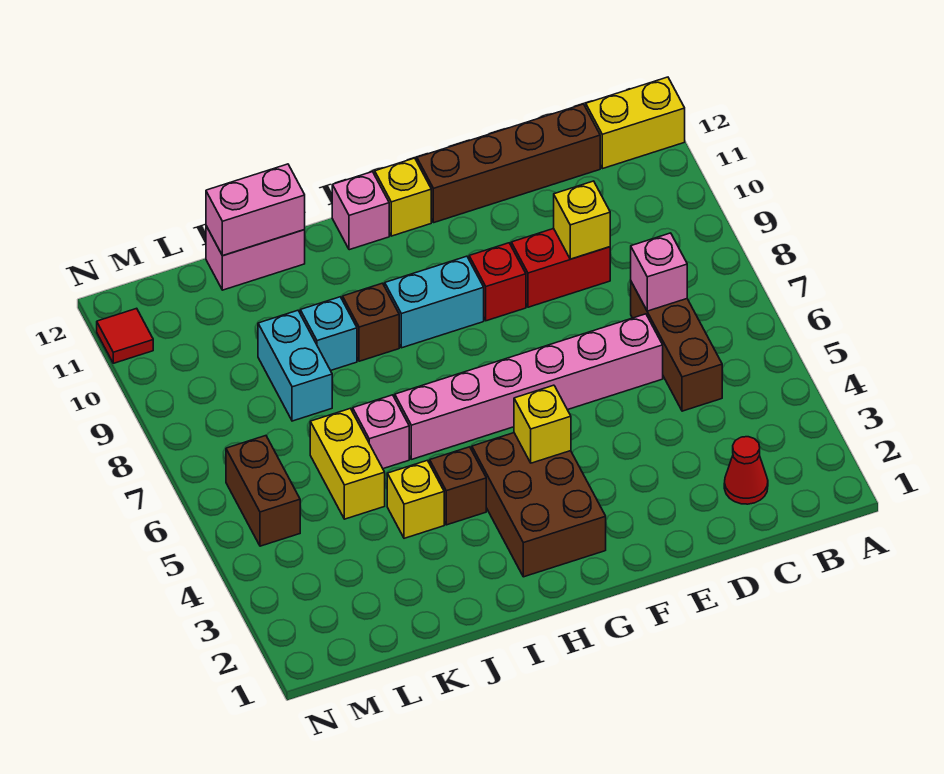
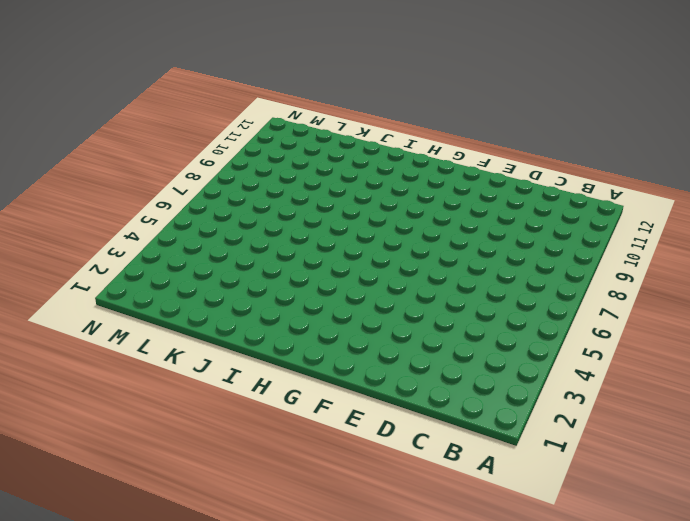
none -> yellow brick A12:B12 level 1
none -> red cone C2 level 1
none -> brown brick C5:C7 level 1

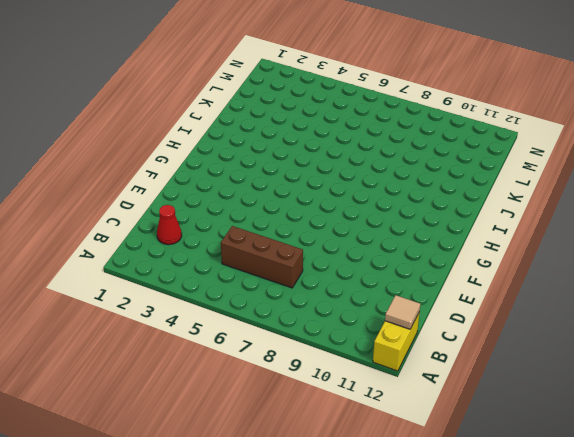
tan tile B12 level 2 -> none
none -> brown brick C12:F12 level 1
none -> pink brick D6:I6 level 1
none -> red brick D9:E9 level 1

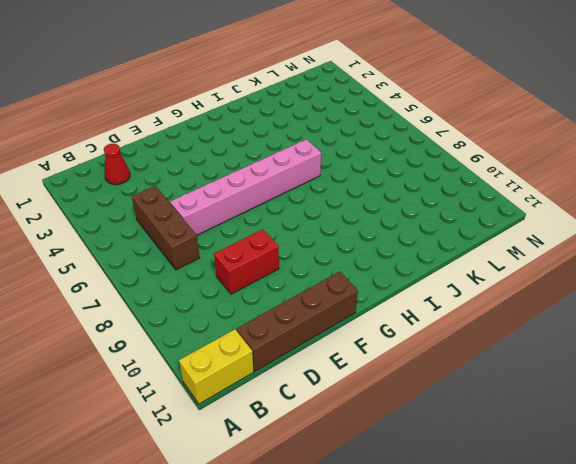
none -> red brick F9 level 1
none -> brown brick G2:H4 level 1
none -> cyan brick G9:H9 level 1

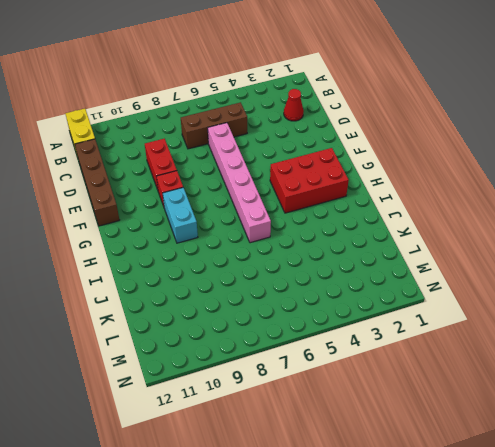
red brick G2:H4 level 1 -> brown brick G2:H4 level 1
none -> yellow brick G12 level 1
none -> pink brick H12 level 1
none -> brown brick I4 level 1

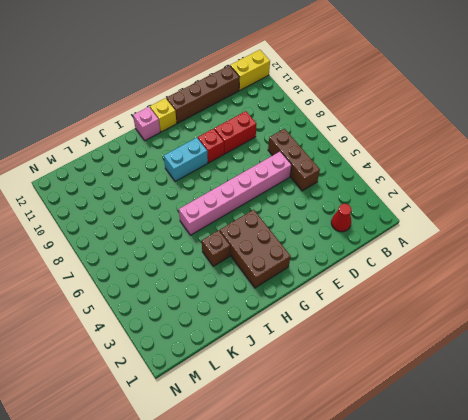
none -> brown brick I9 level 1
none -> yellow brick J4 level 1
none -> pink brick J6 level 1

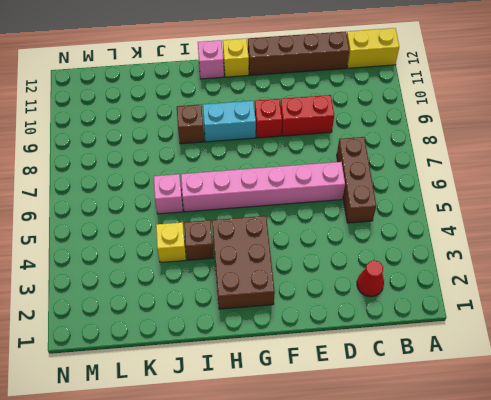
none -> cyan brick J9 level 1
none -> pink brick J12:K12 level 1
none -> yellow brick K5:K6 level 1

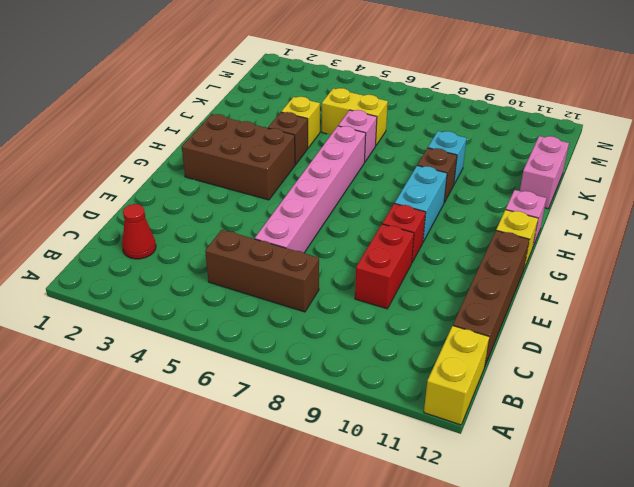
none -> cyan brick K8:K9 level 1
none -> brown brick M5:M6 level 1
none -> red tile N11 level 1

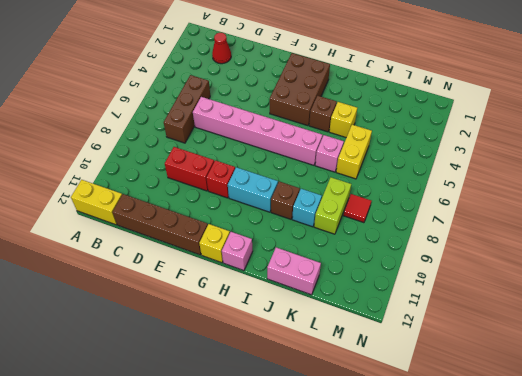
lime brick K8:K9 level 1 -> cyan brick K8:K9 level 1
red tile L8 level 1 -> red tile N11 level 1
none -> brown brick M5:M6 level 1
none -> pink brick C7 level 2
none -> yellow brick D9 level 2

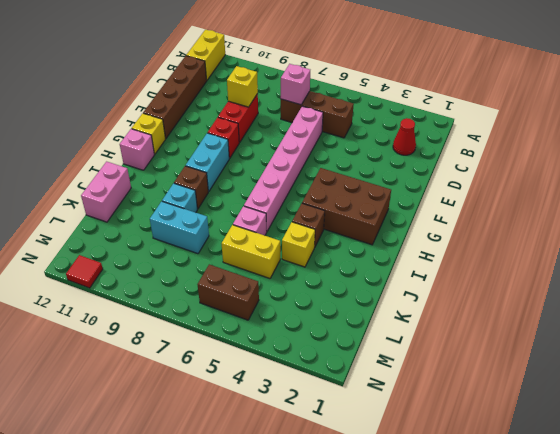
none -> yellow brick G4 level 2
none -> pink brick J12:K12 level 2

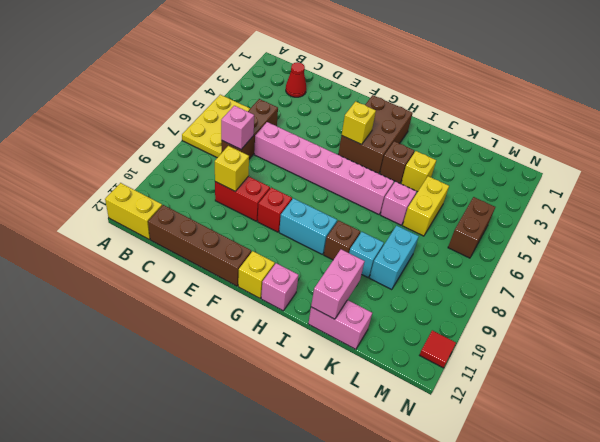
yellow plate A5:B7 level 1 -> none
pink brick J11:J12 level 2 -> pink brick J12:K12 level 2

